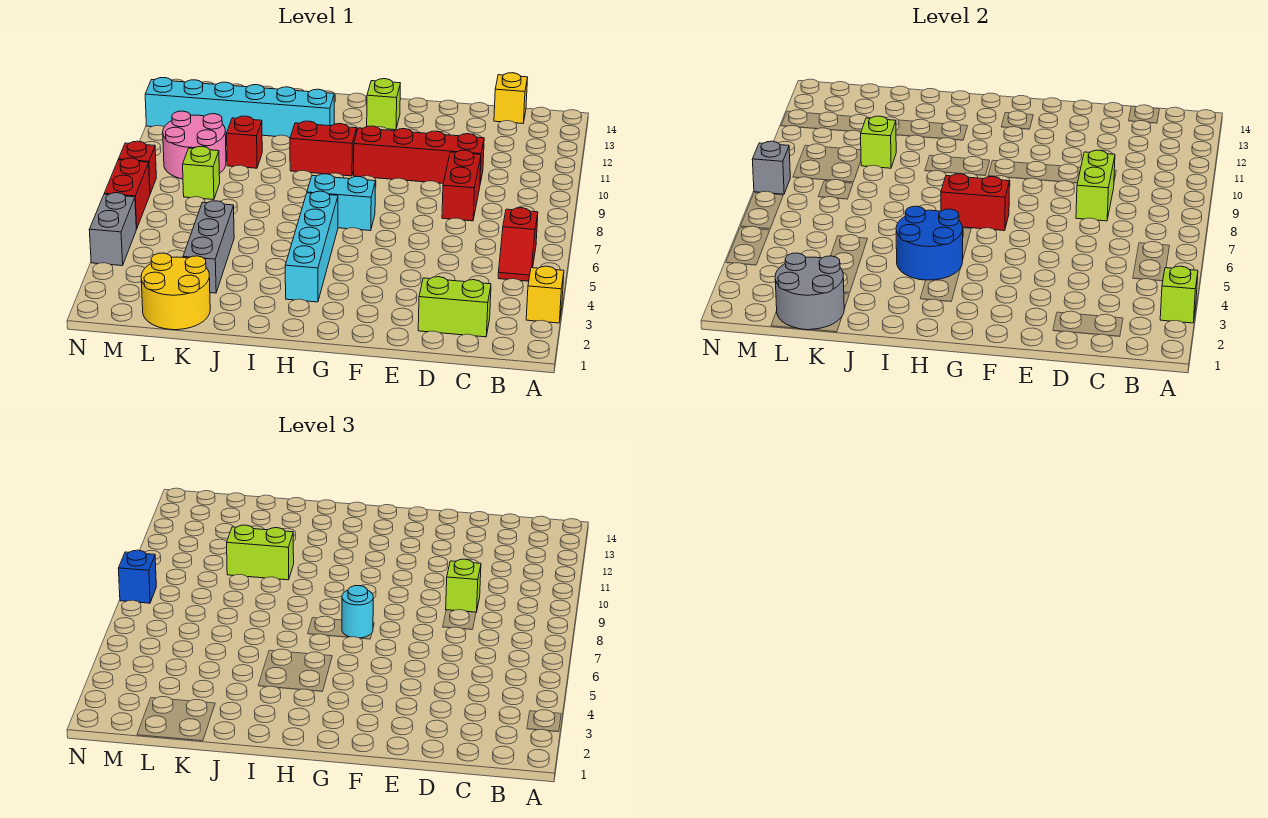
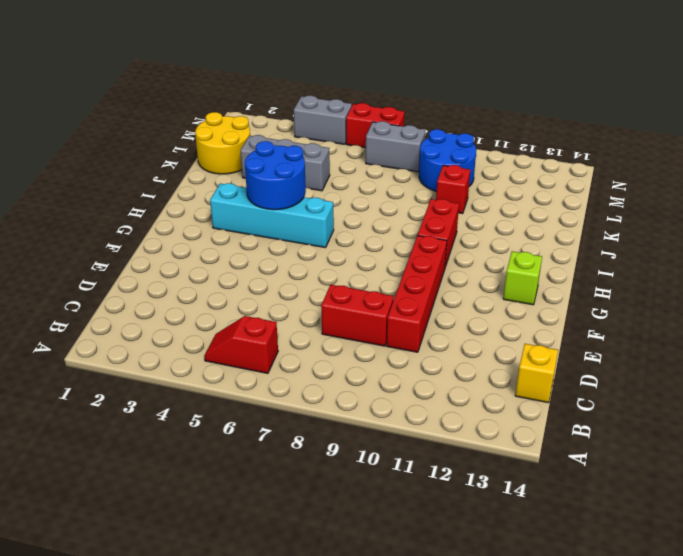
blue round brick L9:M10 level 1 -> pink round brick L9:M10 level 1
grey brick M7:M8 level 1 -> none
none -> yellow brick A3 level 1
none -> lime brick C2:D2 level 1
none -> cyan brick G7:H7 level 1
none -> cyan brick I12:N12 level 1

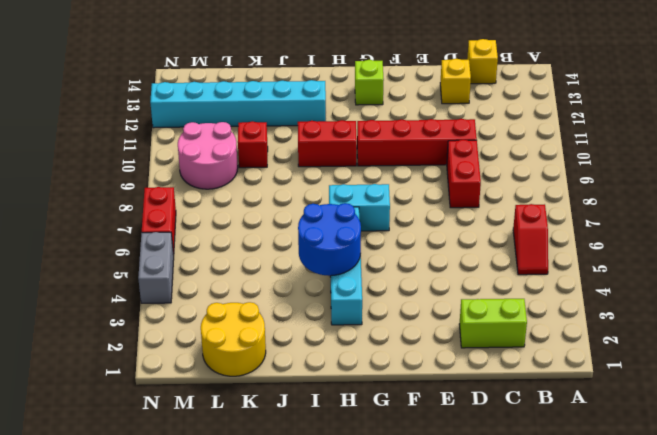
yellow brick D13 level 1 -> yellow brick A3 level 1
none -> grey brick K3:K5 level 1
none -> lime brick L8 level 1
none -> red brick N8 level 1
none -> lime brick A3 level 2

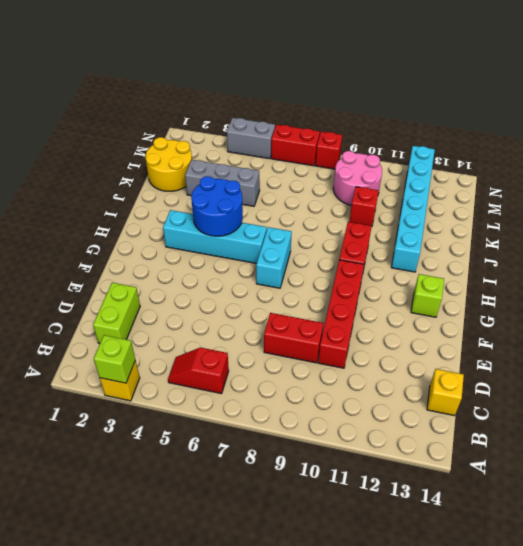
none -> lime brick L8 level 1
none -> lime brick D8:D9 level 2
none -> red brick G7:H7 level 2
none -> grey round brick K1:L2 level 2

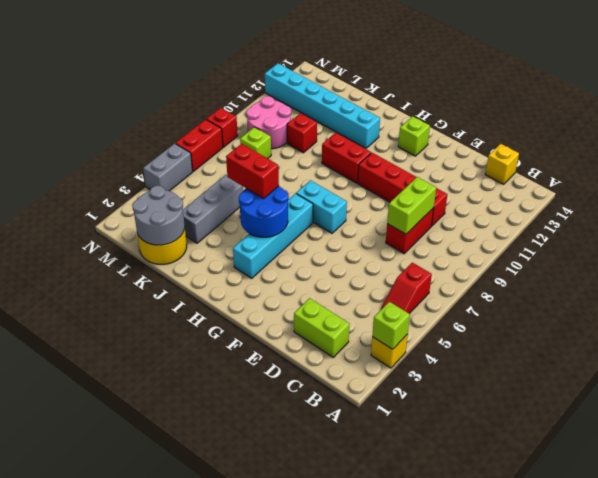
red brick I5:J5 level 3 -> red brick G7:H7 level 2
none -> lime brick K10 level 2
none -> grey brick N8 level 2
none -> lime brick D9 level 3
none -> cyan round brick G7 level 3

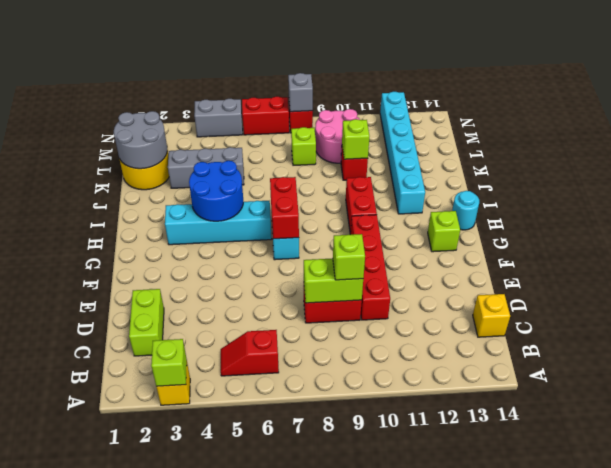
cyan round brick H14 level 1 -> cyan round brick G7 level 3
none -> lime brick J10:K10 level 3
none -> blue brick N8 level 3

